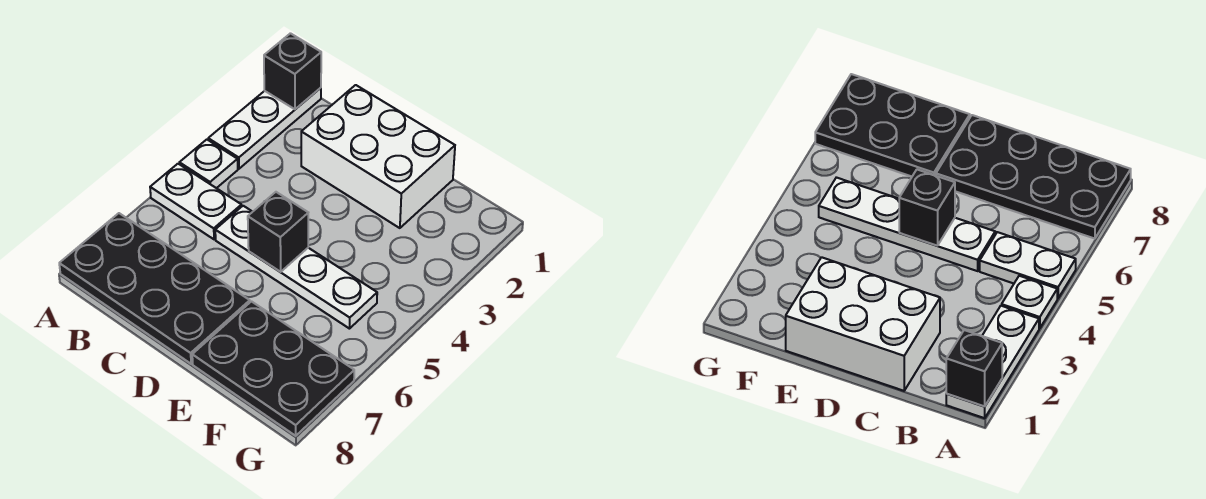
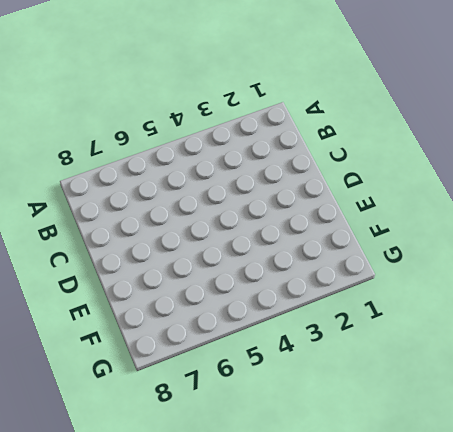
none -> white plate A1:A3 level 1
none -> white plate A4 level 1

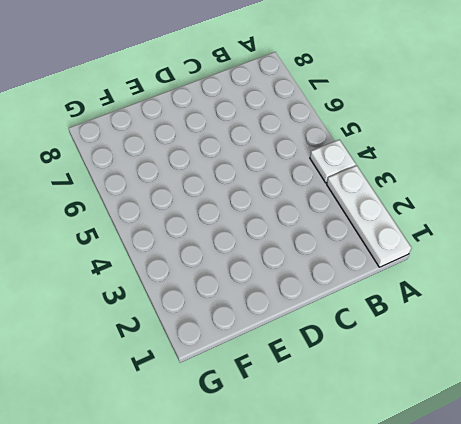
none -> white plate A5:B5 level 1
none -> black plate A7:D8 level 1

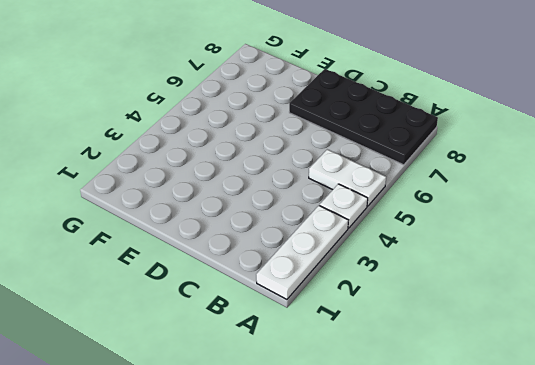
none -> white brick C1:E2 level 1
none -> white plate C5:F5 level 1

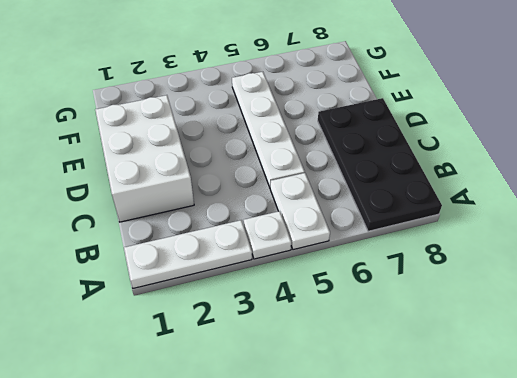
none -> black plate E7:G8 level 1
none -> black brick A1 level 2

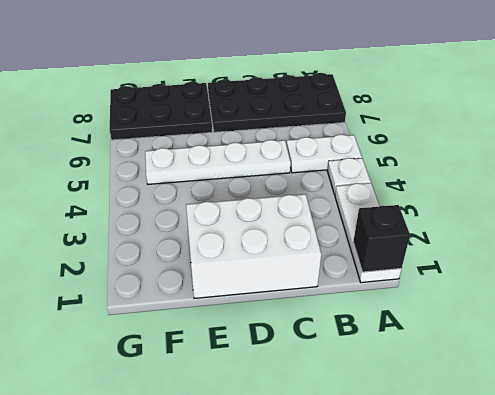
none -> black brick D5 level 2

